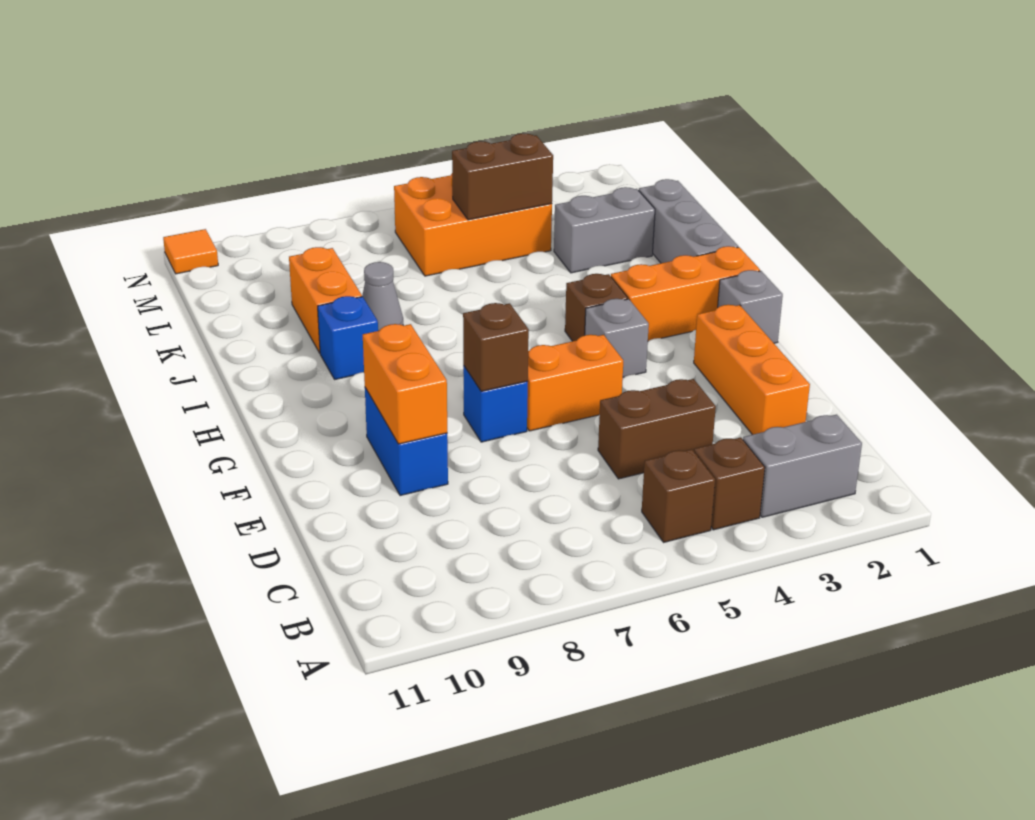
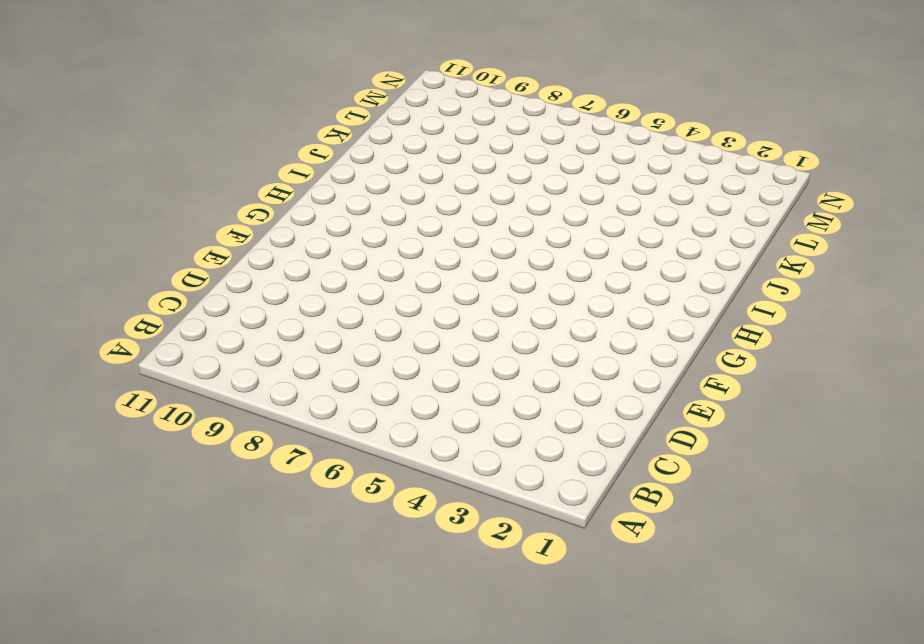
none -> grey brick B2:B3 level 1
none -> brown brick B4 level 1
none -> brown brick B5 level 1

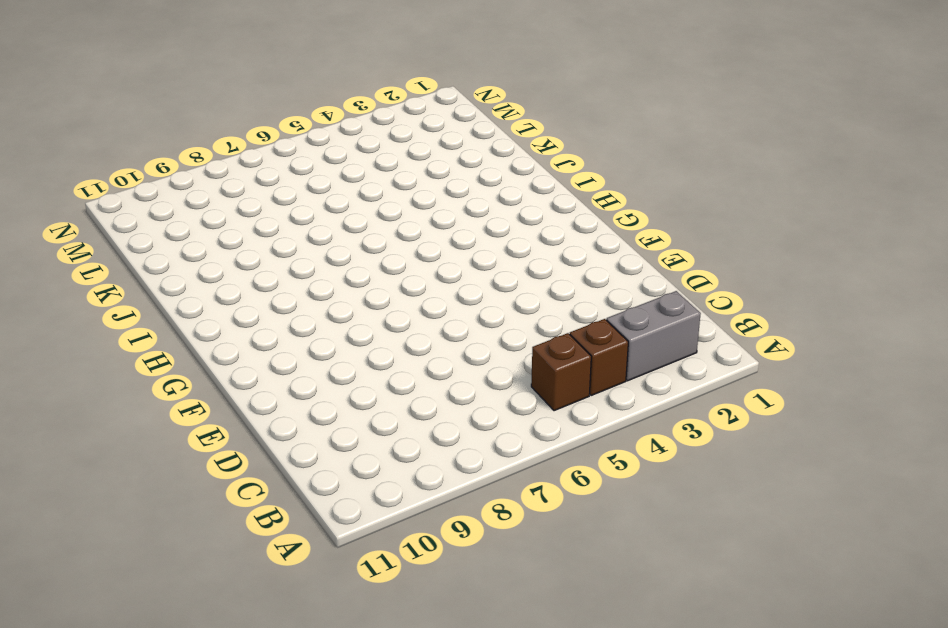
none -> orange brick D2:F2 level 1
none -> brown brick D4:D5 level 1
none -> blue brick E9:F9 level 1

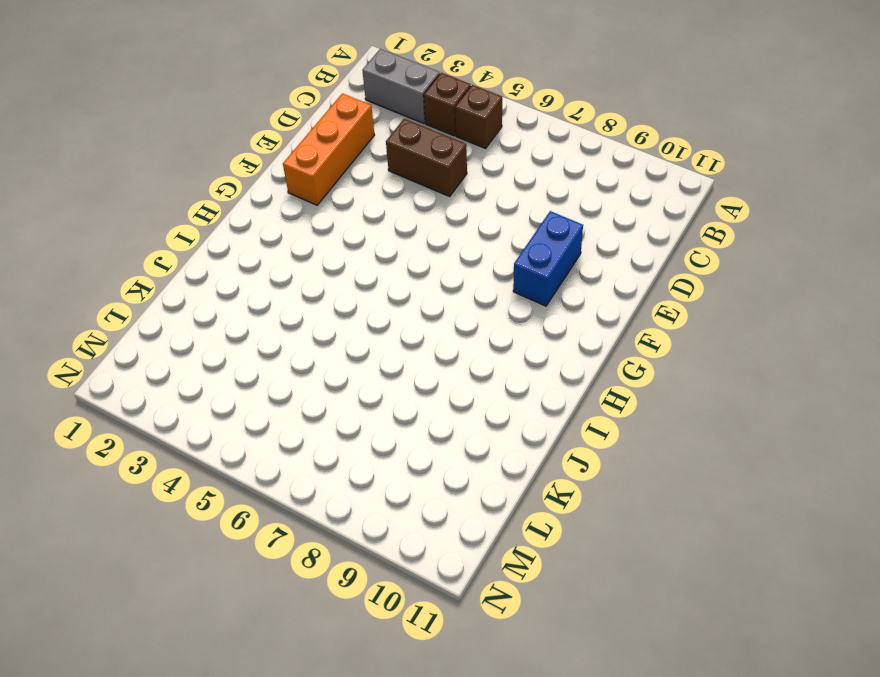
none -> orange brick F5:F6 level 1
none -> blue brick F7 level 1
none -> grey brick G1 level 1

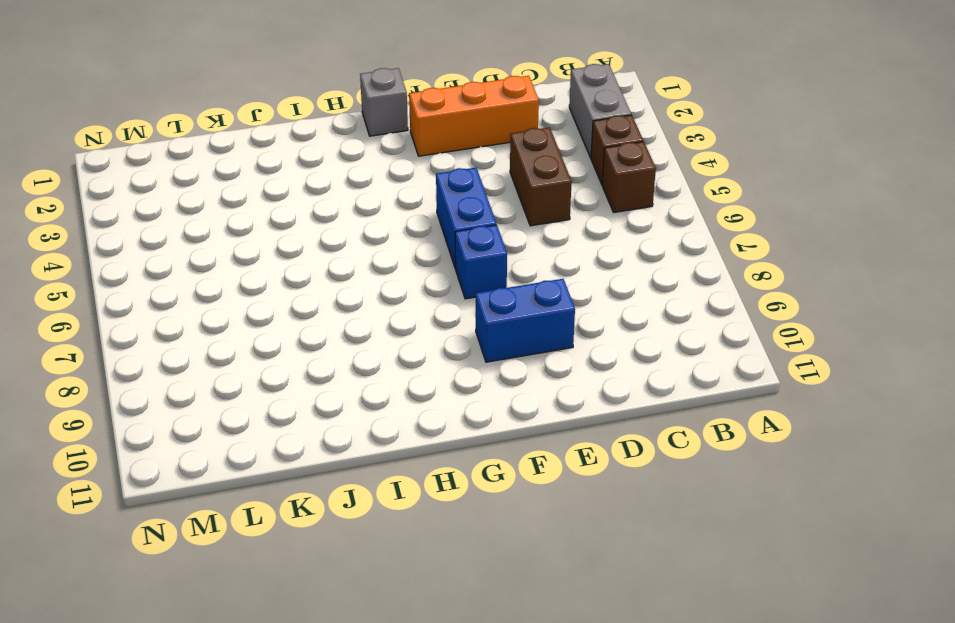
blue brick F5:F6 level 1 -> orange brick F5:F6 level 1
none -> grey brick G4 level 1
none -> orange brick H1:H3 level 1
none -> brown brick H4 level 1

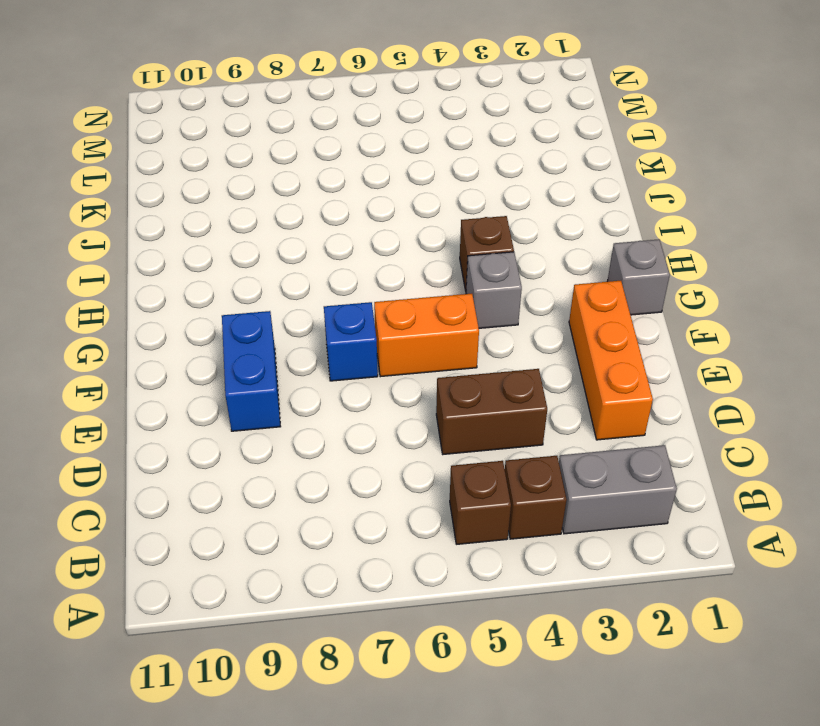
none -> orange brick H1:H3 level 1
none -> grey brick I1:K1 level 1
none -> blue brick I9 level 1

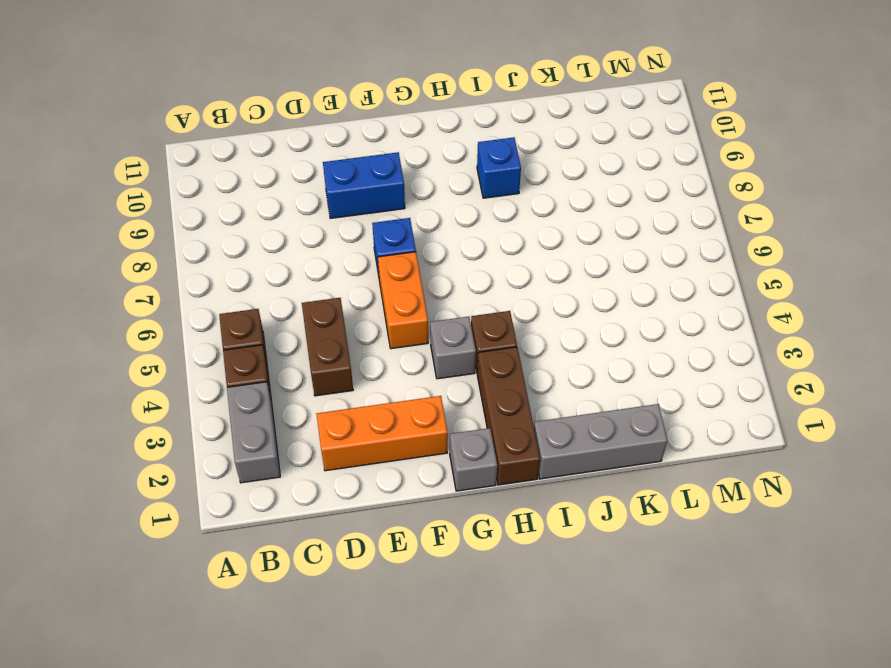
brown brick H1:H3 level 1 -> orange brick H1:H3 level 1
none -> grey cone J8 level 1
none -> orange brick J9:K9 level 1
none -> grey brick K2:K3 level 1

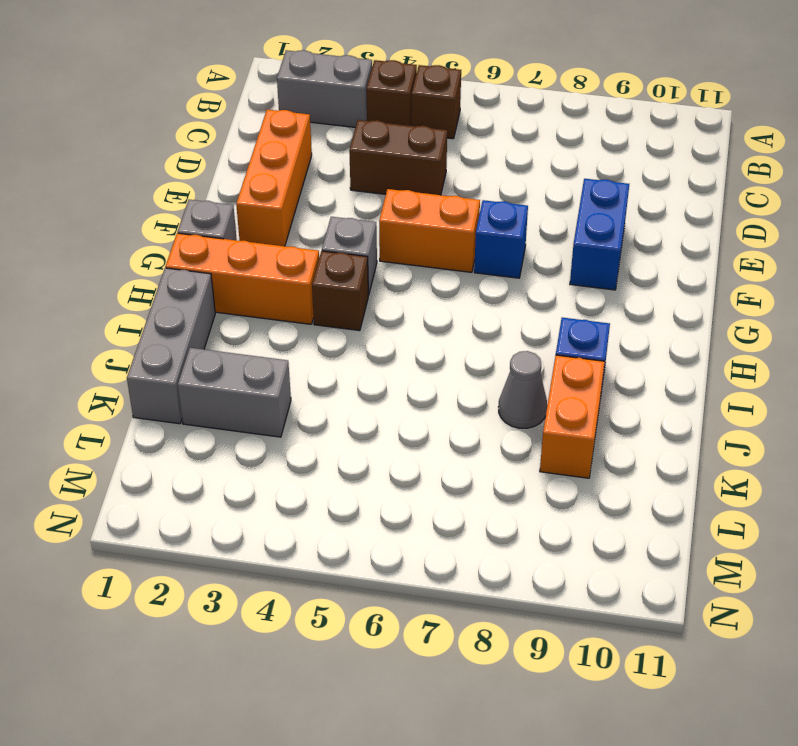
none -> orange brick L4:M6 level 1
none -> orange tile N11 level 1
none -> orange brick E9:F9 level 2

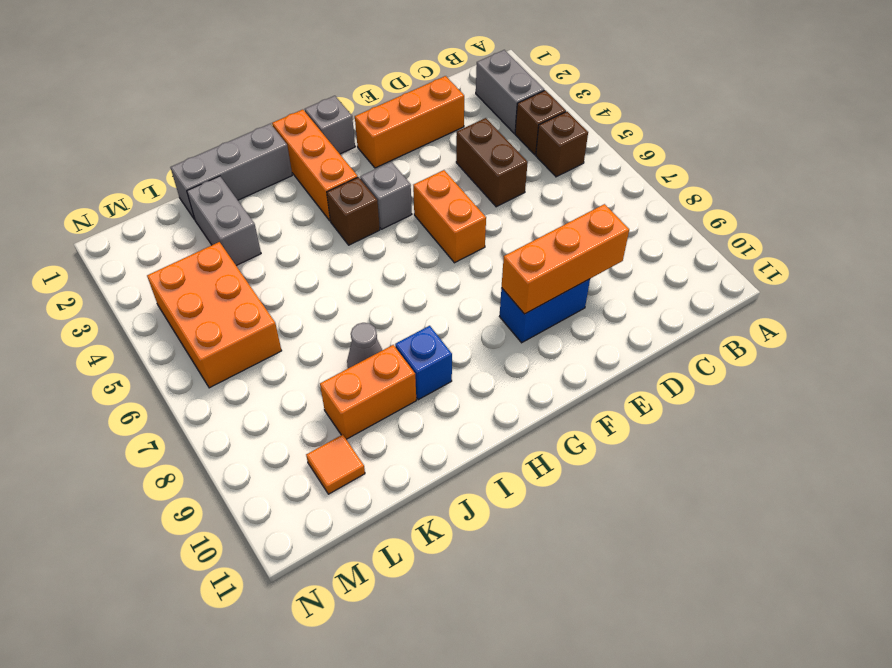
orange brick D9:F9 level 2 -> orange brick E9:F9 level 2
orange tile L10 level 1 -> orange tile N11 level 1
none -> blue brick F7 level 1
none -> brown brick F7 level 2
none -> brown brick L4:L5 level 2

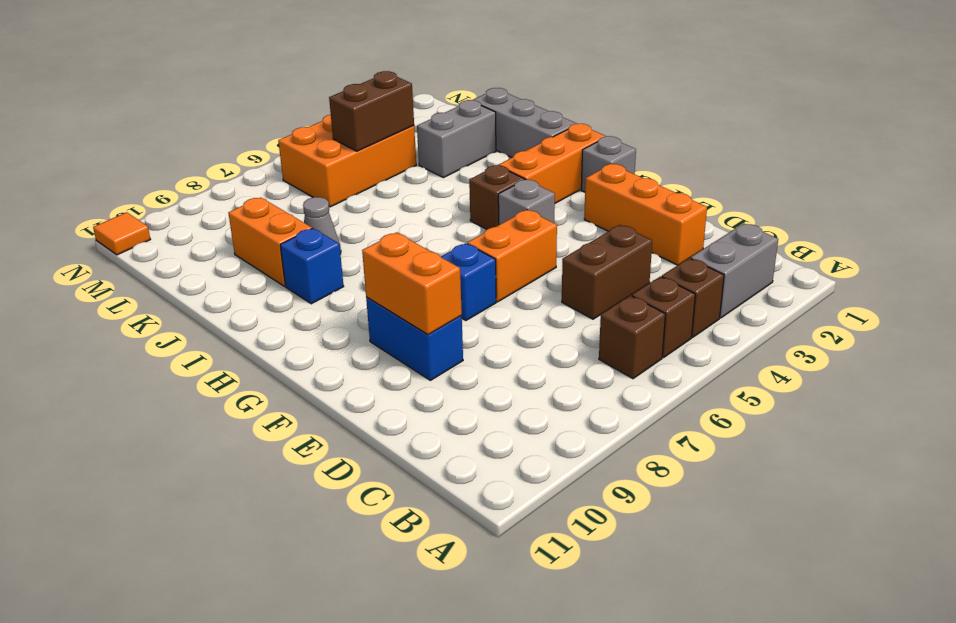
brown brick B6 level 1 -> brown brick F7 level 2

